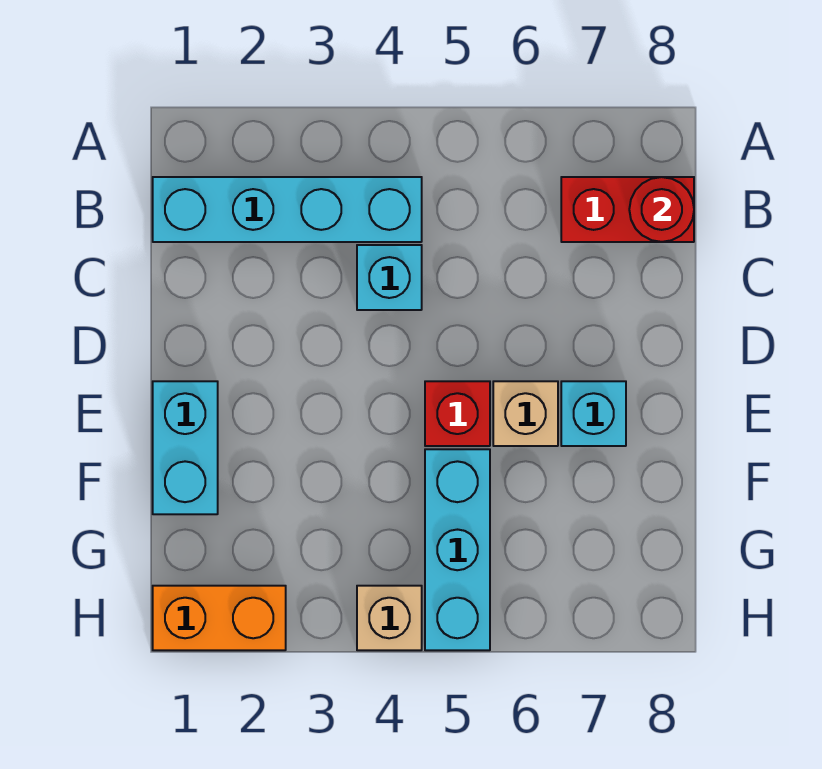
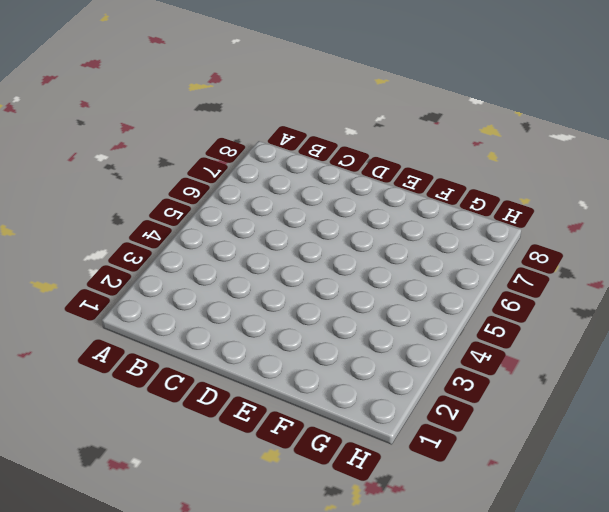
none -> cyan brick B1:B4 level 1
none -> red brick B7:B8 level 1

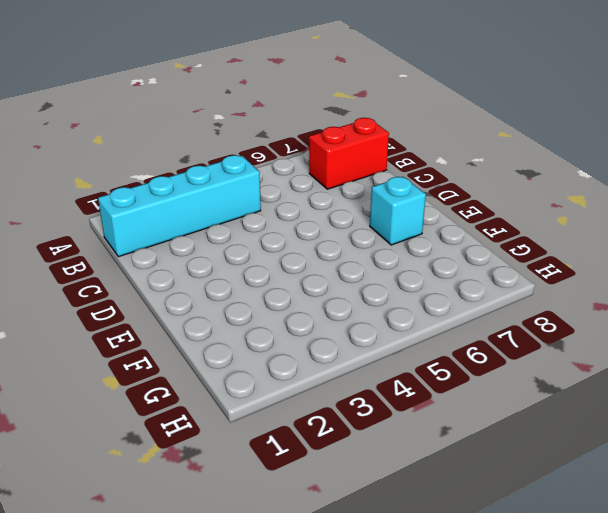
none -> cyan brick C4 level 1
none -> cyan brick E1:F1 level 1

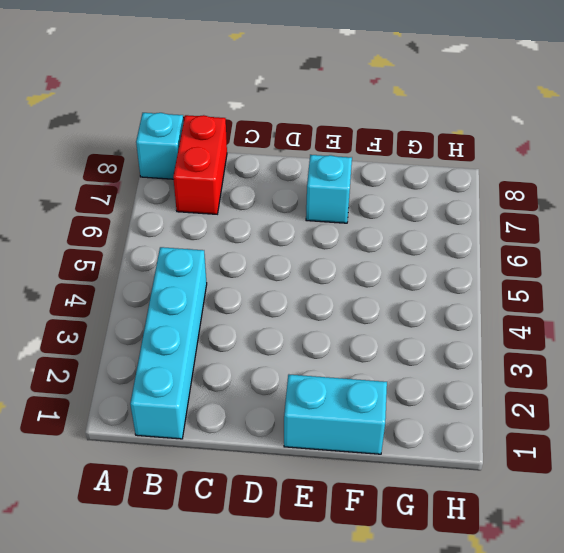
cyan brick A8 level 1 -> cyan brick C4 level 1
none -> red brick E5 level 1
none -> tan brick E6 level 1

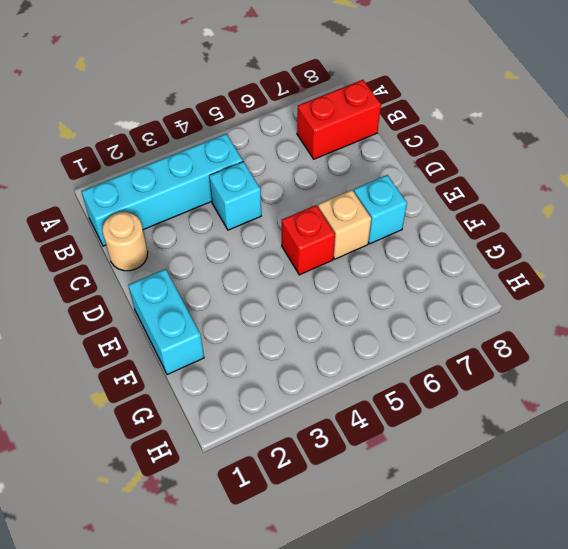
tan round brick C1 level 1 -> none
none -> cyan brick F5:H5 level 1
none -> orange brick H1:H2 level 1

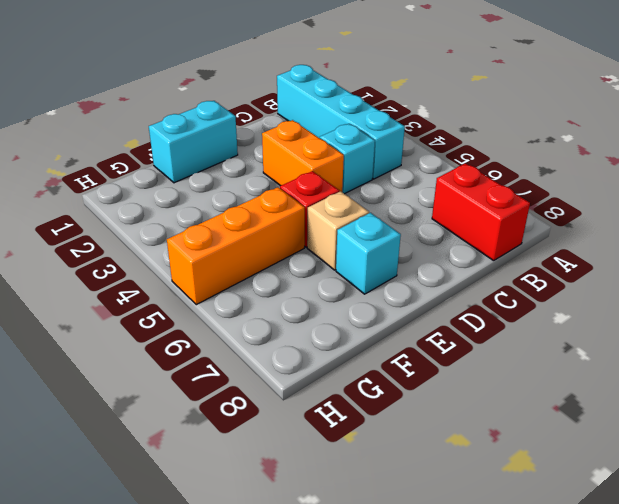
orange brick D3:D4 level 1 -> orange brick H1:H2 level 1
orange brick F5:H5 level 1 -> cyan brick F5:H5 level 1
none -> tan brick H4 level 1
none -> red round brick B8 level 2

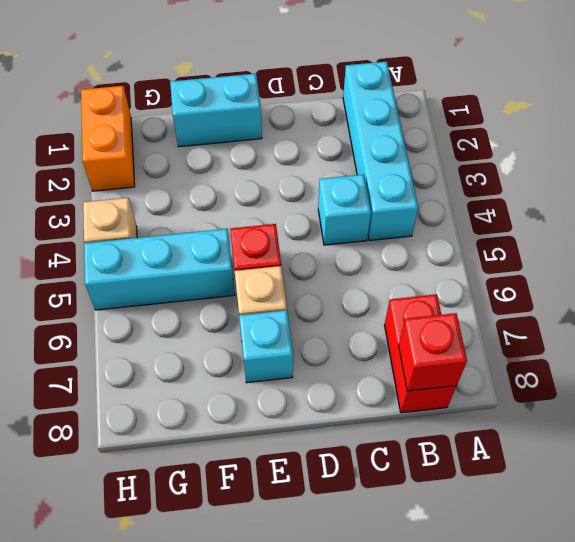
red brick B8 level 2 -> red round brick B8 level 2

